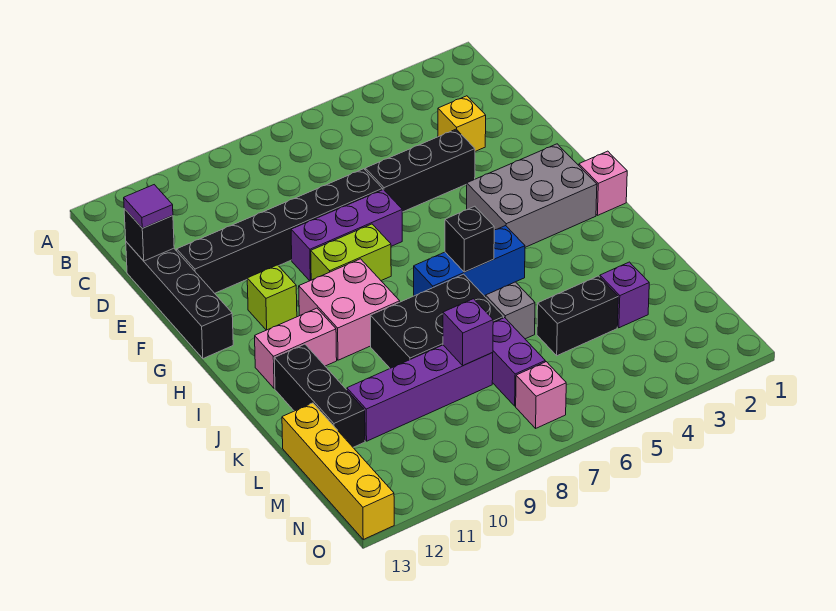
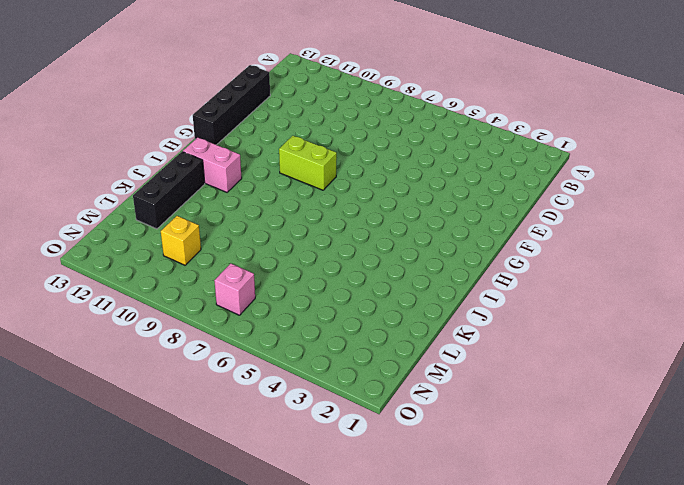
yellow brick M10 level 1 -> yellow brick D3 level 1
none -> black brick E4:E6 level 1
none -> black brick E7:E12 level 1
none -> purple brick F7:F9 level 1

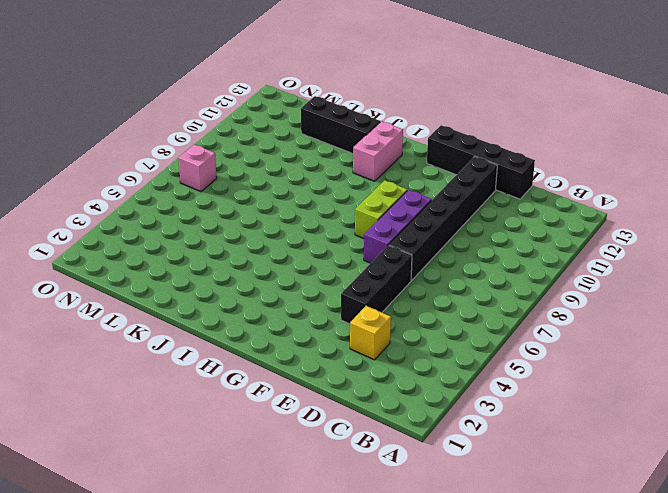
none -> grey brick G2:H4 level 1
none -> lime brick G11 level 1
none -> pink brick H1 level 1

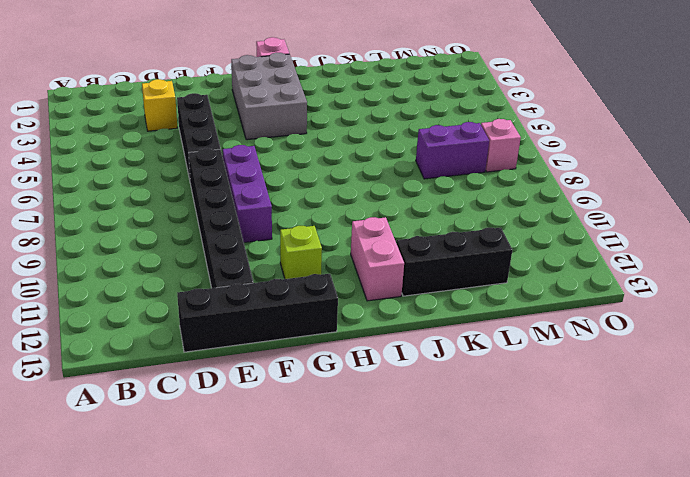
none -> lime brick G8:G9 level 1
none -> pink brick H9:I10 level 1
none -> blue brick I5:I7 level 1

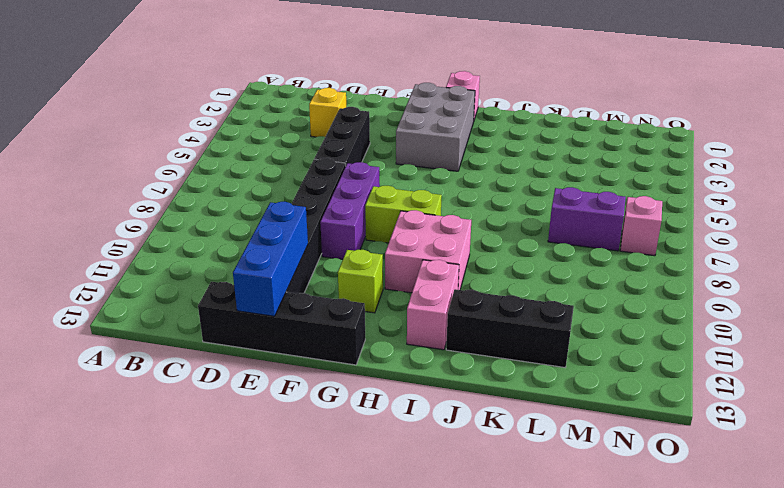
blue brick E11:E13 level 2 -> blue brick I5:I7 level 1
lime brick G8:H8 level 1 -> lime brick G8:G9 level 1
none -> black brick J7:K9 level 1
none -> grey brick K6 level 1
none -> purple brick L3 level 1

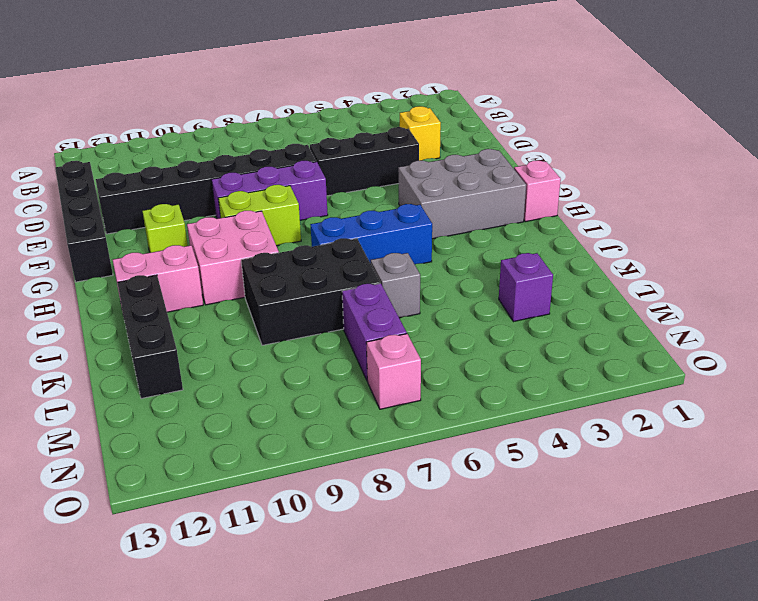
none -> black brick L4:L5 level 1
none -> purple brick L8:L11 level 1
none -> yellow brick L13:O13 level 1

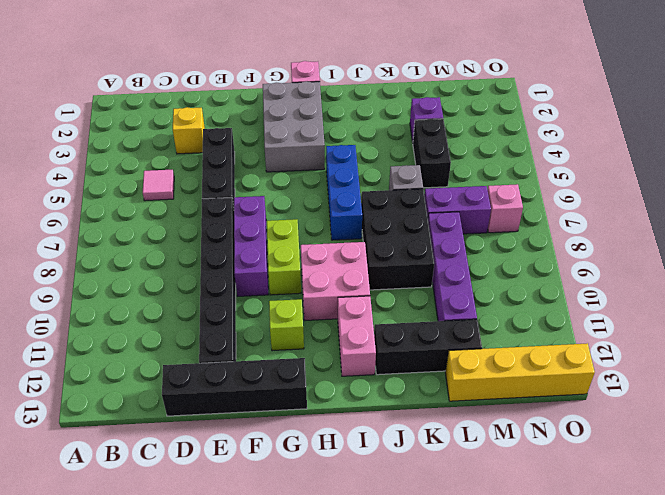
pink tile C5 level 1 -> none
none -> black brick D13 level 2
none -> black brick I6 level 2
none -> purple brick L8 level 2

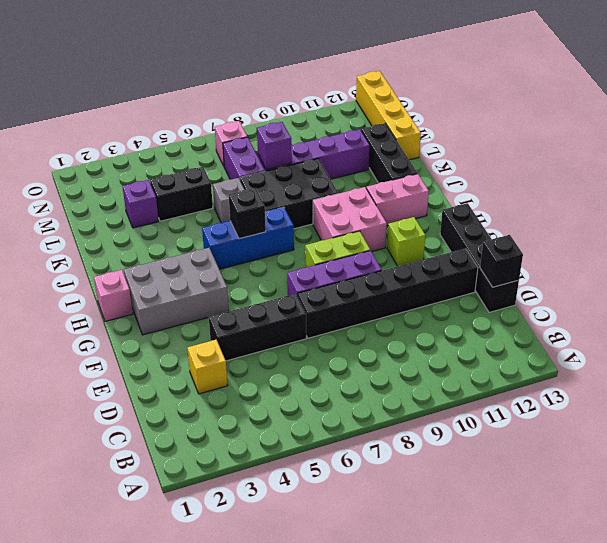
none -> purple tile D13 level 3

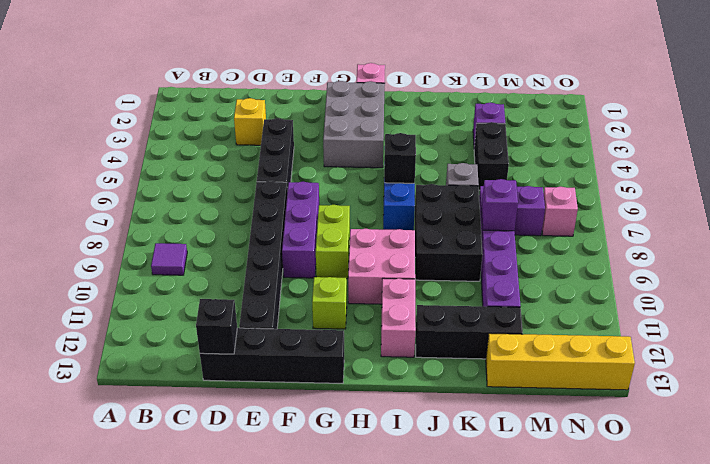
purple tile B9 level 1 -> purple tile D13 level 3

